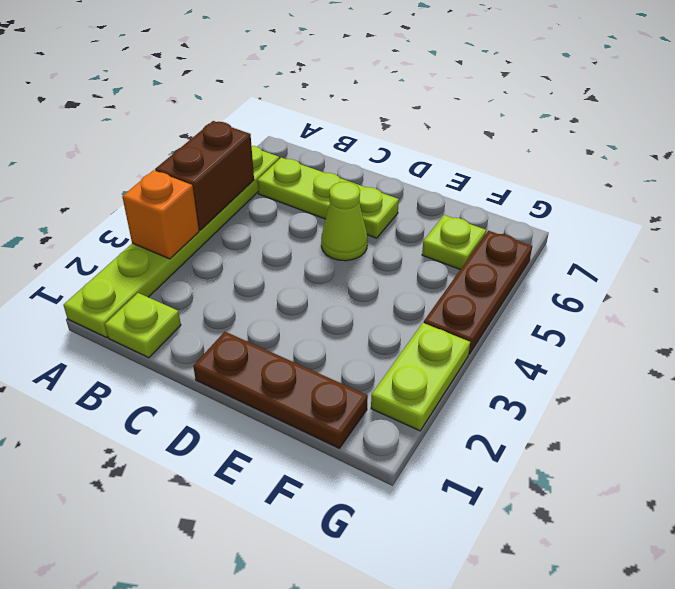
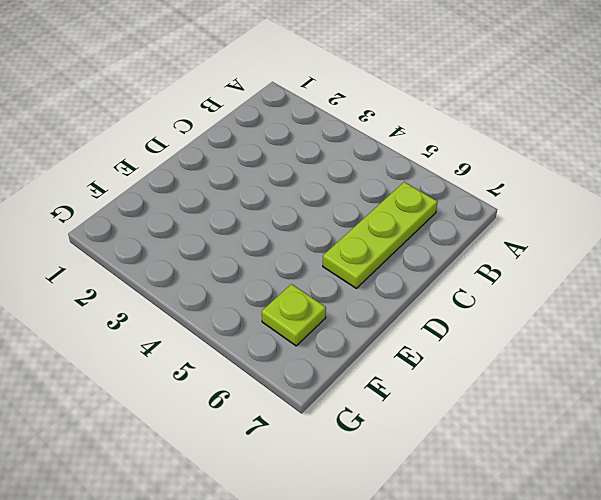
none -> lime plate A1:A6 level 1
none -> lime plate B1 level 1

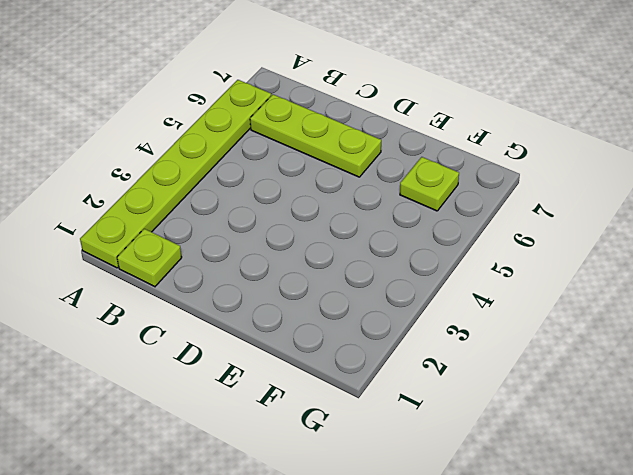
none -> brown plate D1:F1 level 1
none -> lime cone D5 level 1

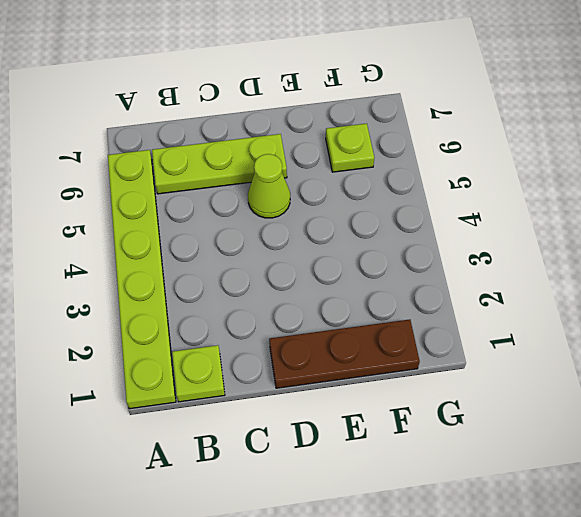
none -> lime plate G2:G3 level 1
none -> brown plate G4:G6 level 1

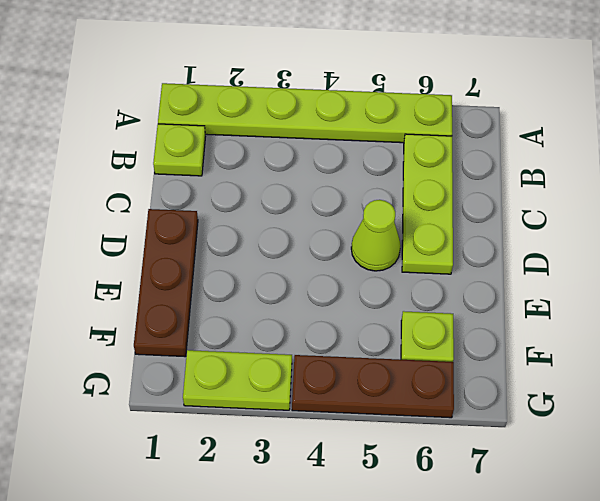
none -> orange brick A3 level 2
none -> brown brick A4:A5 level 2

